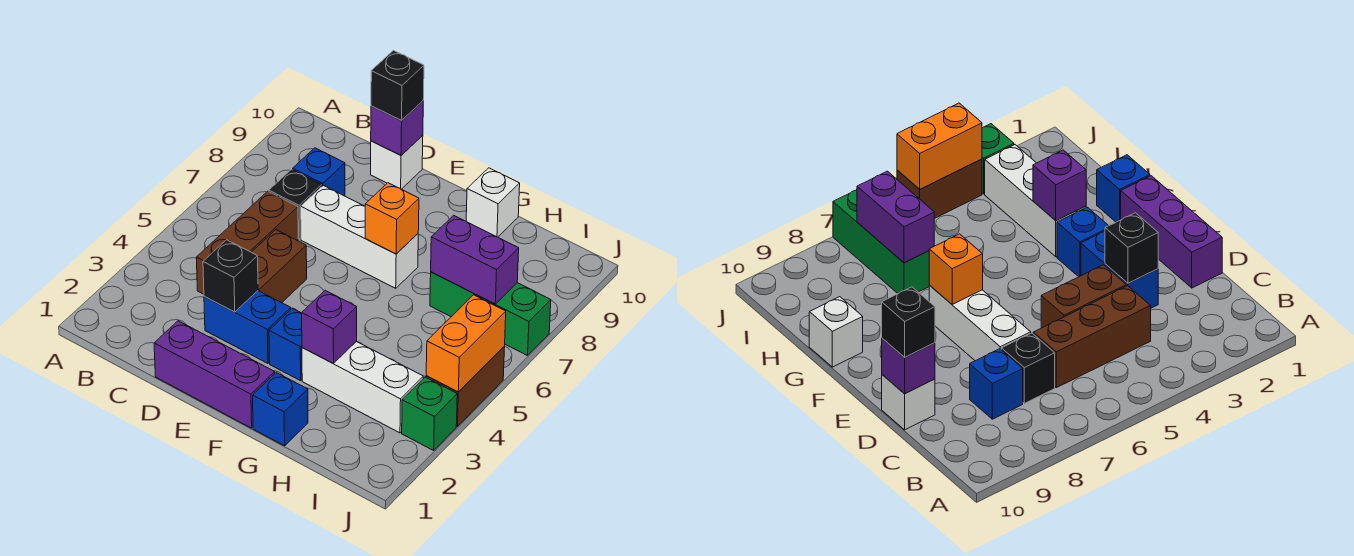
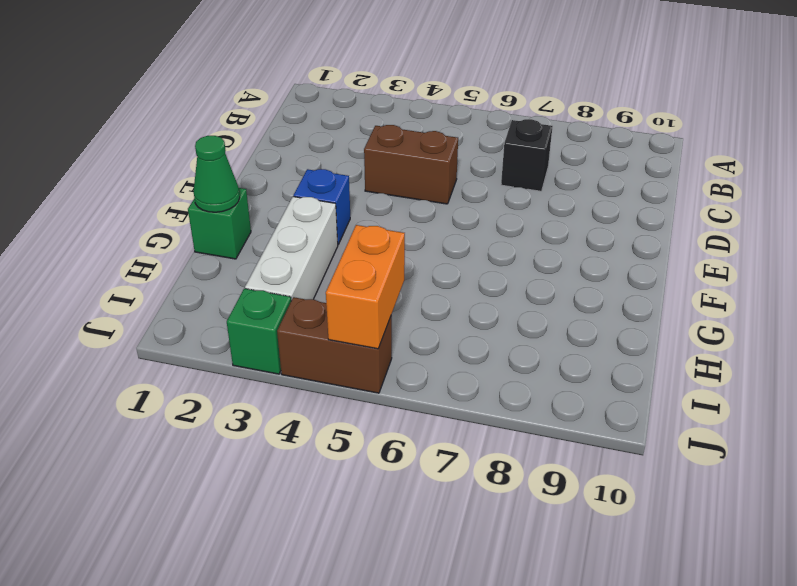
green brick G1 level 1 -> blue brick G1 level 1
green cone G1 level 2 -> none
orange brick I5:J5 level 2 -> orange brick J4:J5 level 2
none -> brown brick C4:C6 level 1
none -> blue brick C8 level 1
none -> purple brick D1:F1 level 1

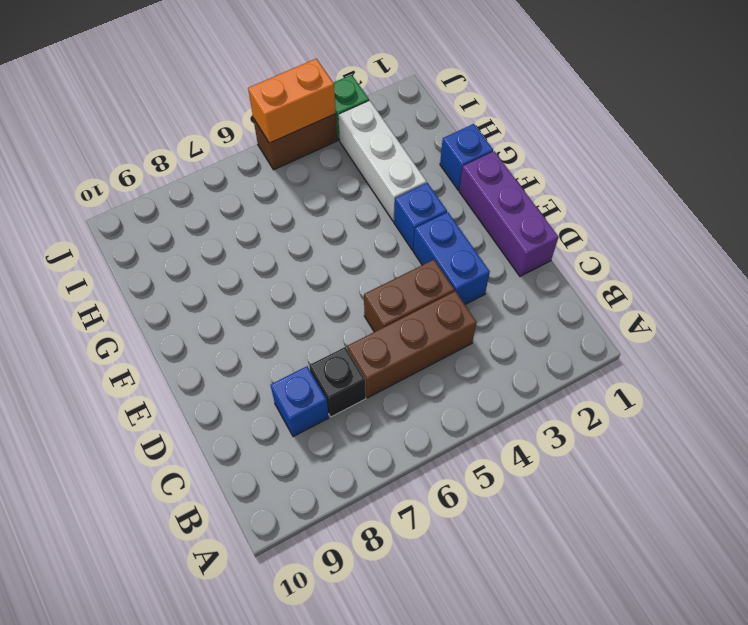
none -> white brick D7:F7 level 1
none -> white brick D10 level 1
none -> white brick G10 level 1

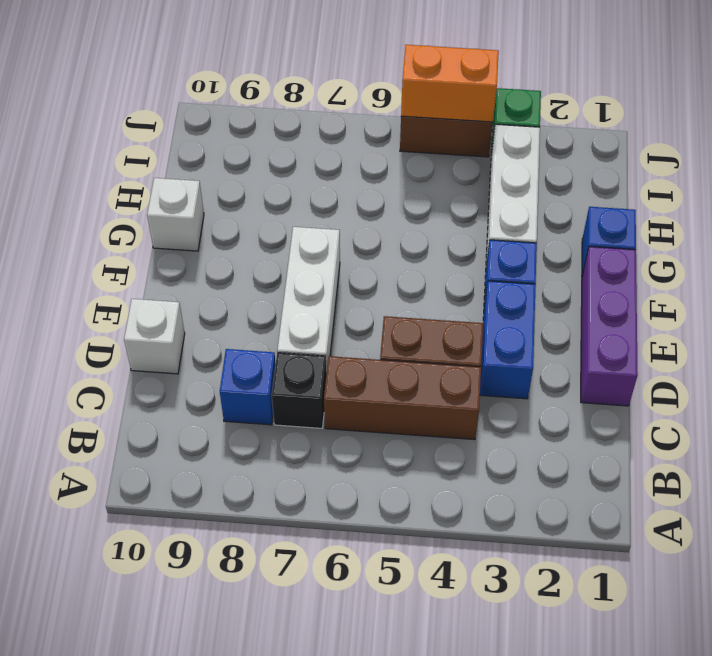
none -> green brick H7:J7 level 1
none -> black brick D3 level 2
none -> purple brick D10 level 2

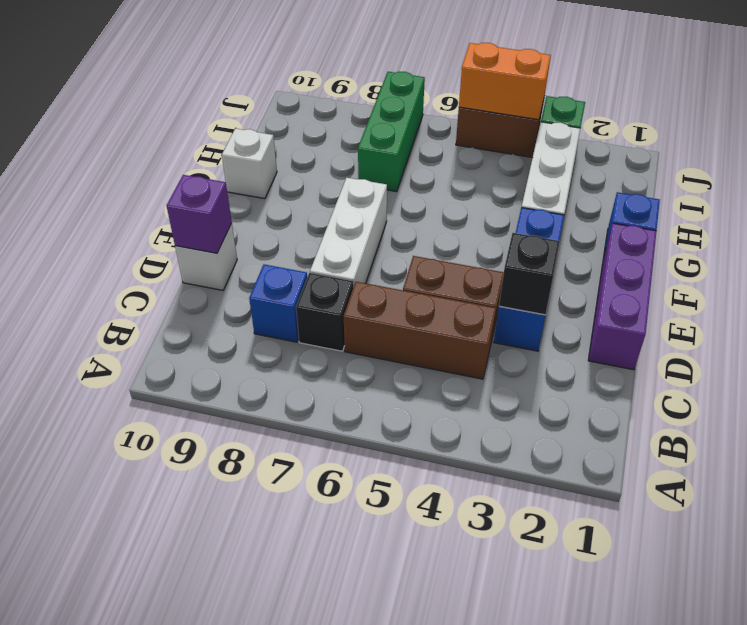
none -> orange brick F7 level 2
none -> purple brick G3 level 2
none -> purple brick H7:I7 level 2

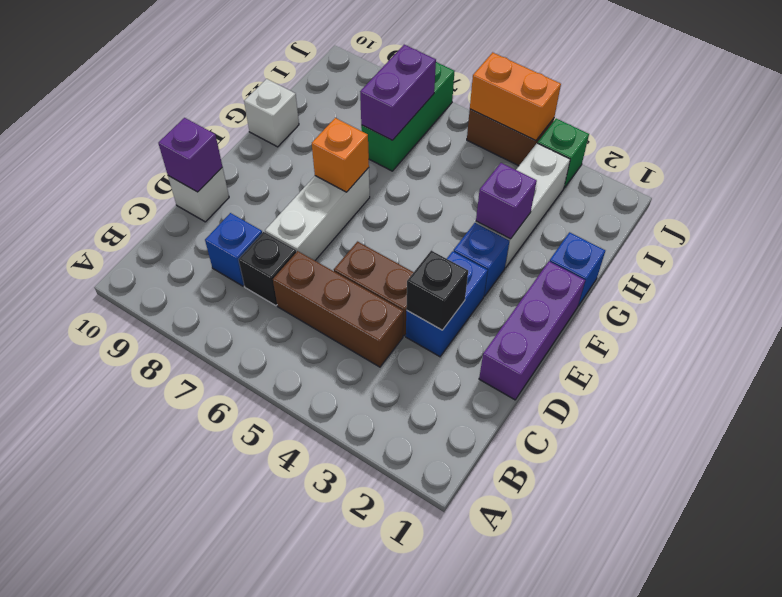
none -> black brick D10 level 3

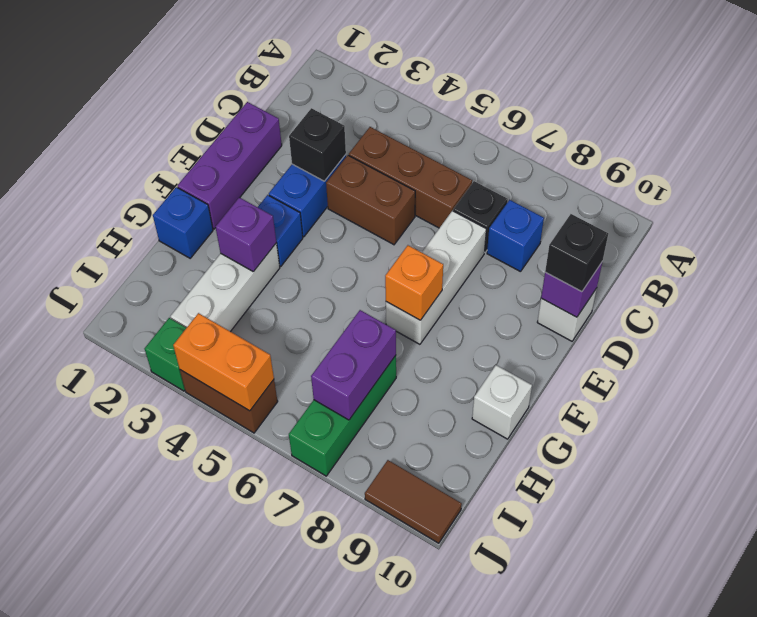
brown tile J9:J10 level 1 -> none

